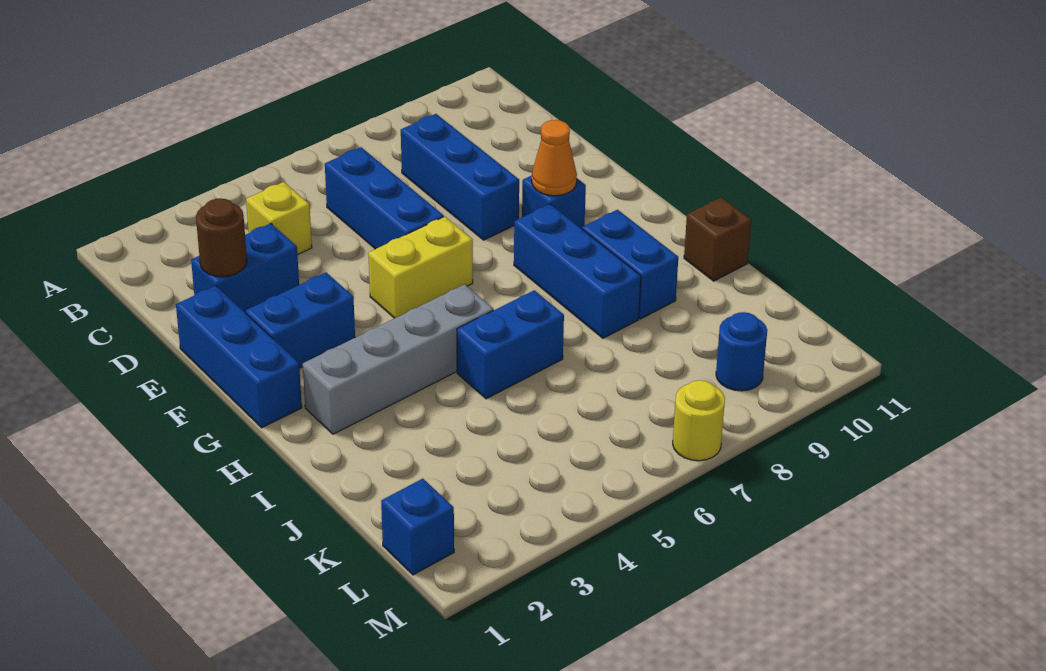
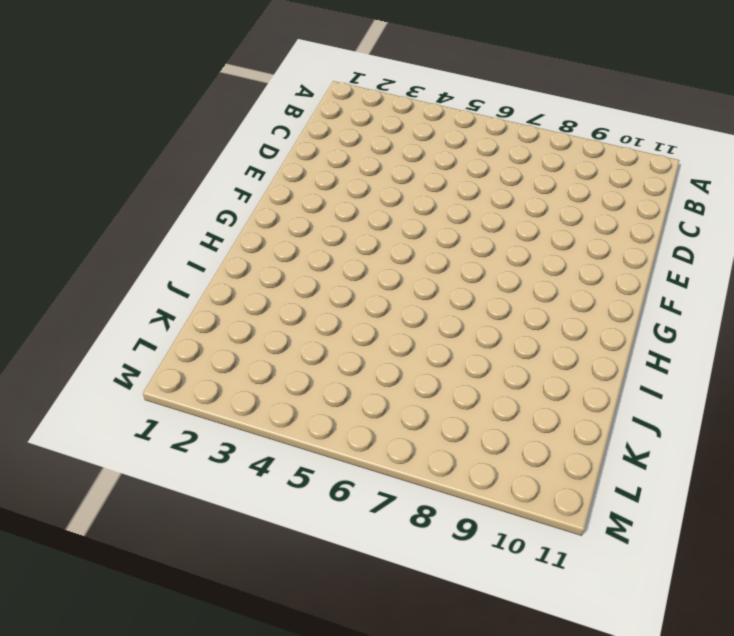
none -> yellow brick C4 level 1
none -> blue brick C6:E6 level 1
none -> blue brick C8:E8 level 1

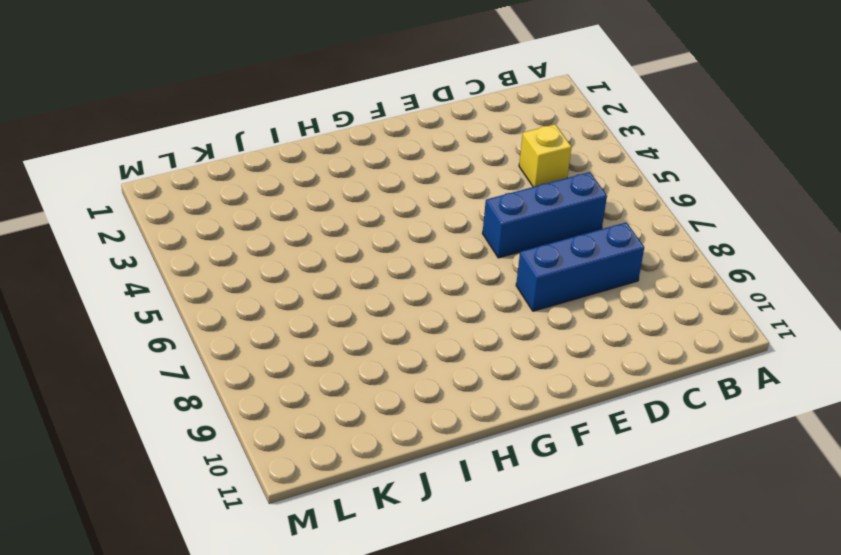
none -> blue brick D2:D3 level 1
none -> blue brick E1:G1 level 1
none -> blue brick F2:F3 level 1

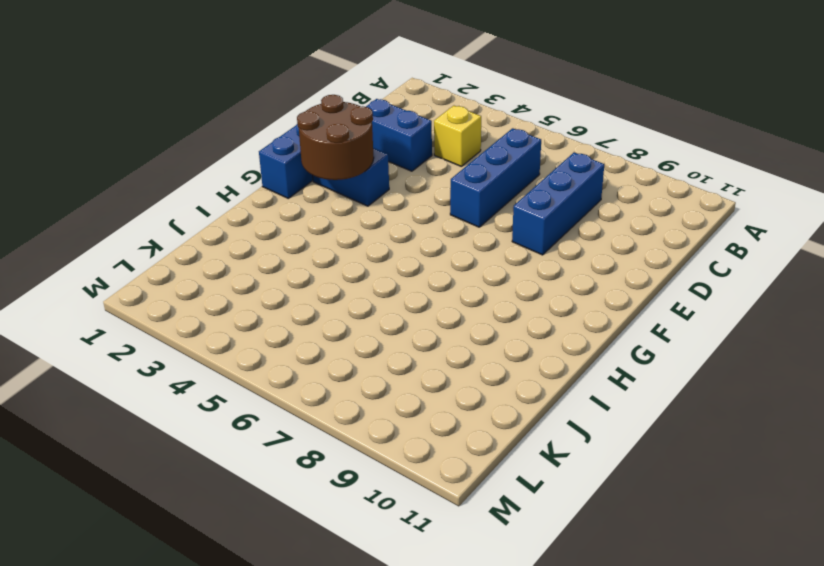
brown round brick F2:G3 level 2 -> none
none -> yellow brick F5:F6 level 1
none -> blue brick F9 level 1
none -> blue brick G8:I8 level 1

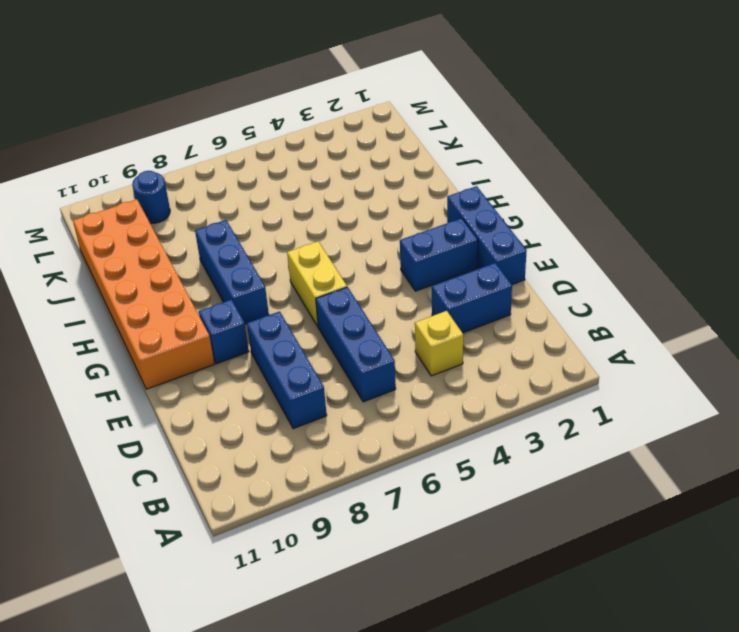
yellow brick F6:G6 level 1 -> yellow brick F5:F6 level 1
orange brick F10:K11 level 1 -> brown brick I11 level 1
none -> grey brick H2:H5 level 1
none -> blue brick H9:I9 level 1
none -> blue brick I5:I6 level 1

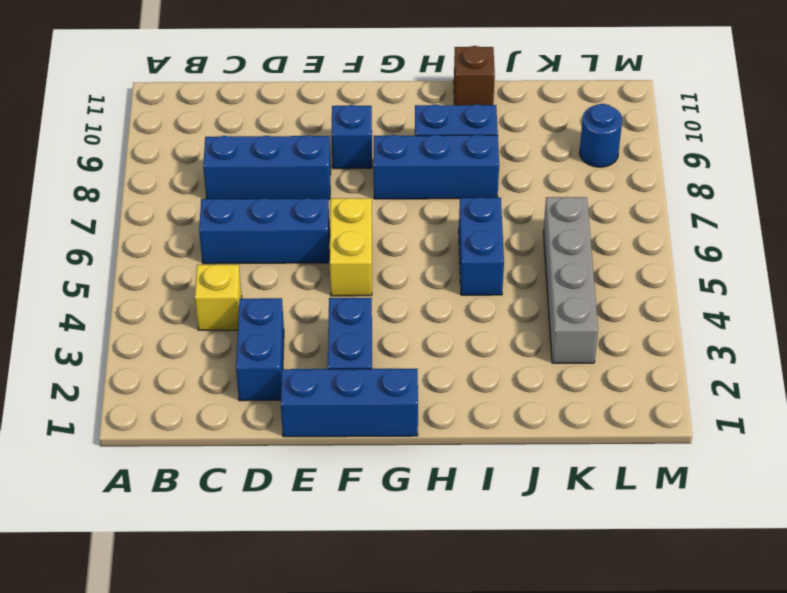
grey brick K3:K6 level 1 -> grey brick H2:H5 level 1
none -> blue brick L1 level 1
none -> yellow round brick M7 level 1
none -> brown round brick D2 level 2

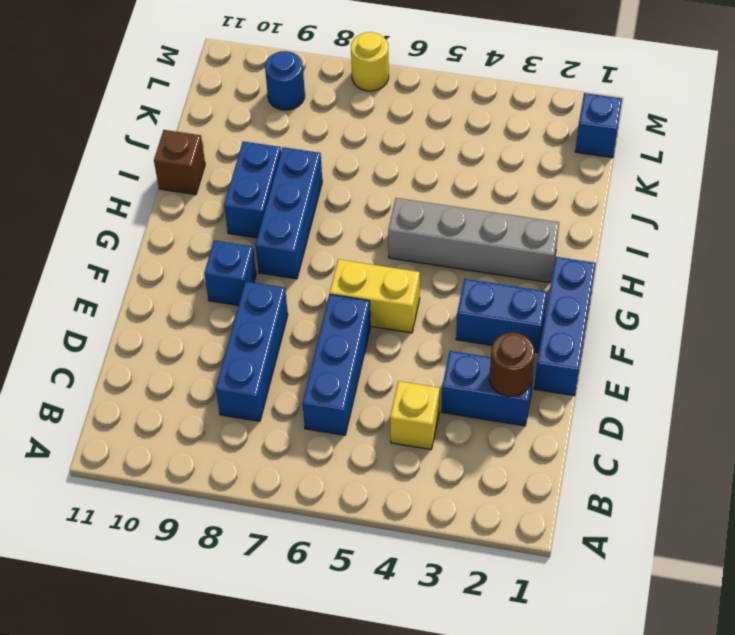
none -> blue brick I5:I6 level 1
none -> orange cone F9 level 2

